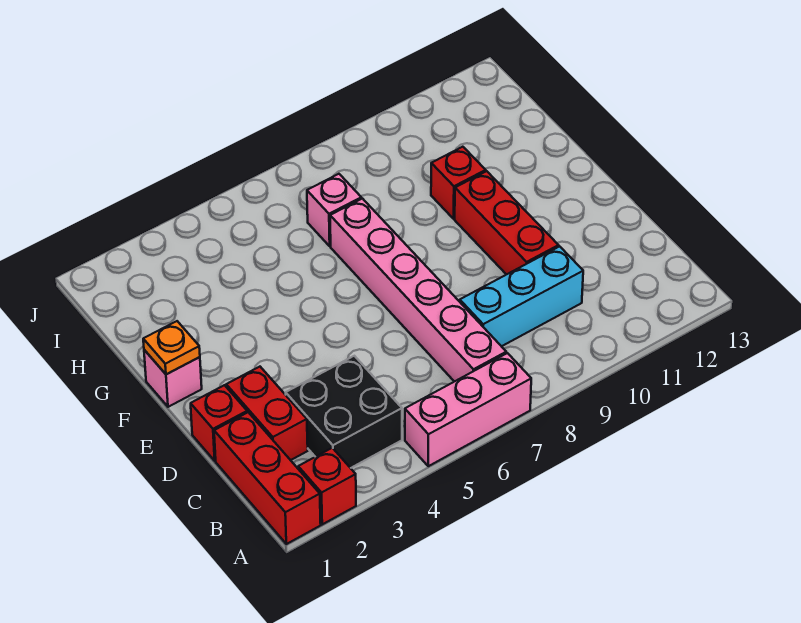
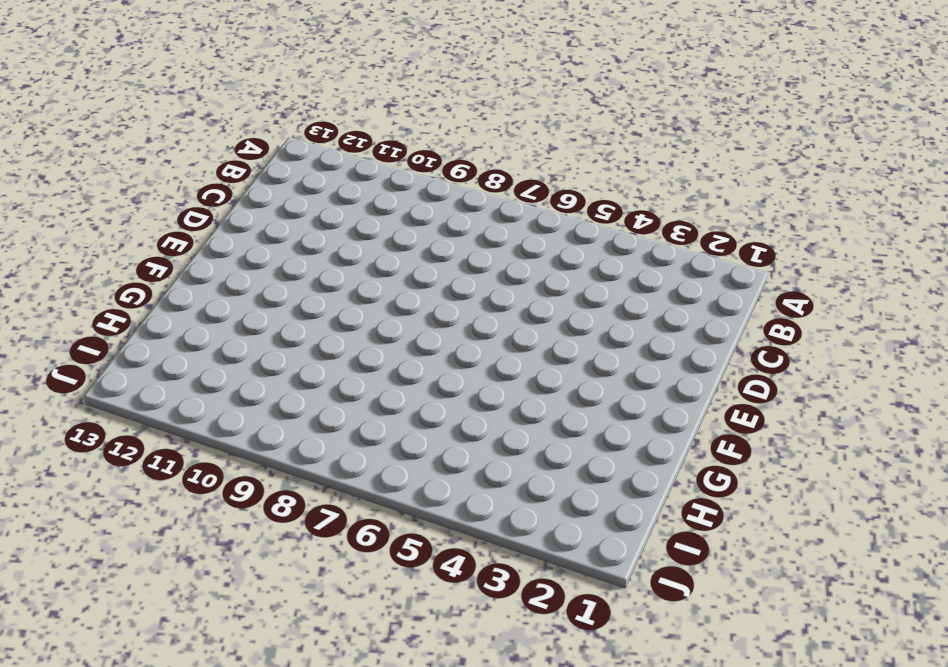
none -> red brick A1:C1 level 1
none -> red brick A2 level 1
none -> pink brick A5:A7 level 1

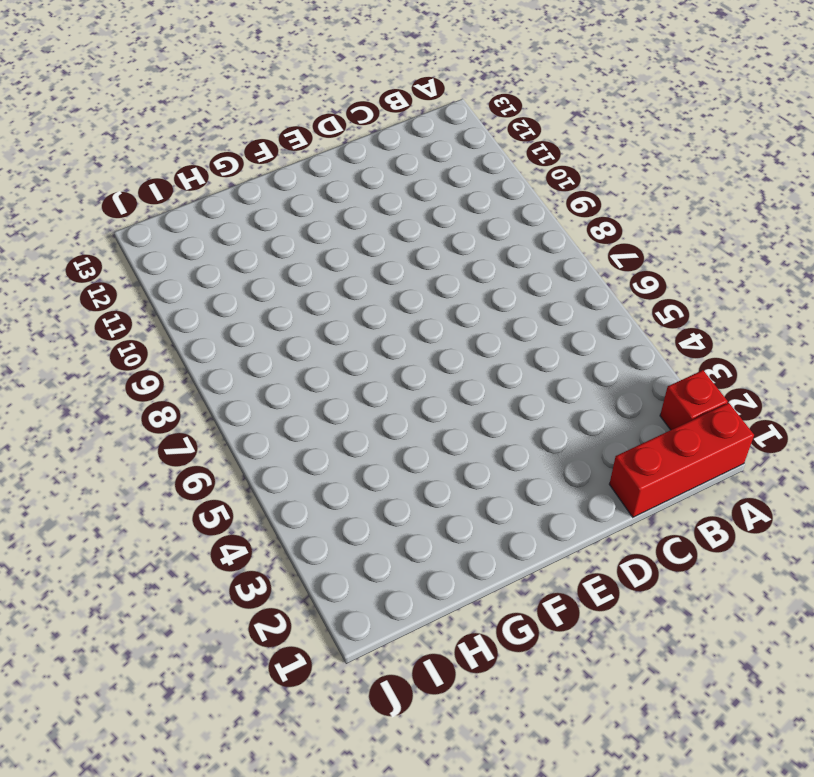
none -> pink brick A5:A7 level 1
none -> black brick B3:C4 level 1
none -> pink brick B7:G7 level 1

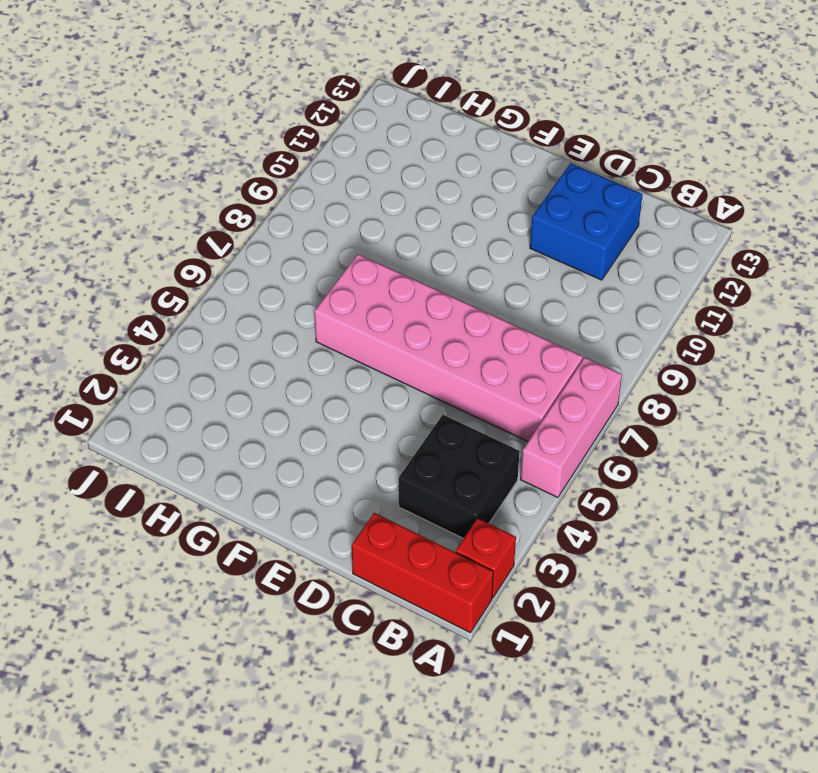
pink brick B6:G7 level 1 -> pink brick B7:G7 level 1
blue brick C11:D12 level 1 -> none
none -> red brick C2:D2 level 1
none -> cyan brick C8:C10 level 1
none -> red brick D1 level 1

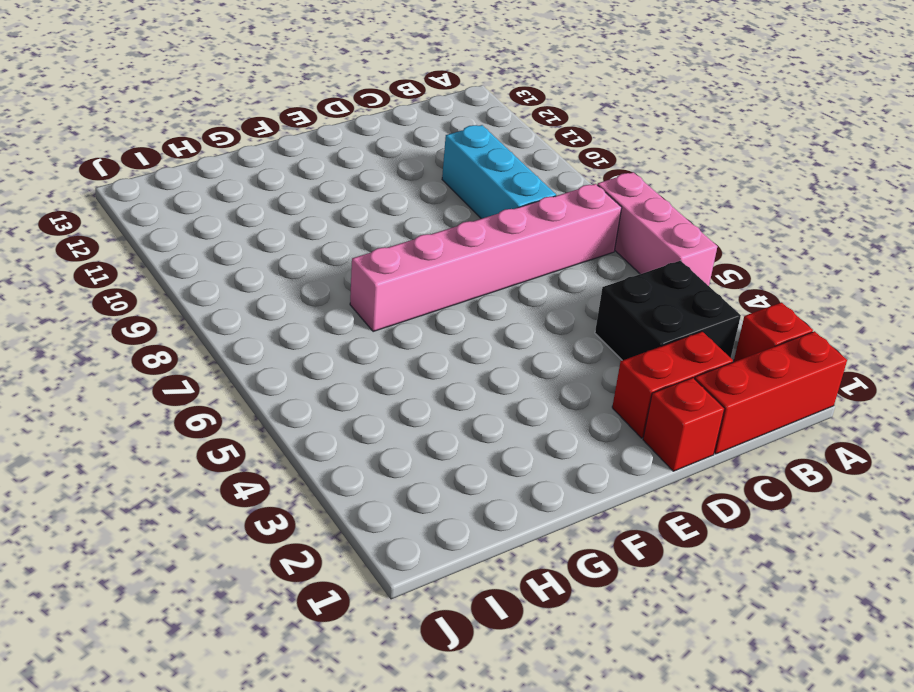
none -> red brick D10:F10 level 1
none -> pink brick F1 level 1
none -> red brick G10 level 1

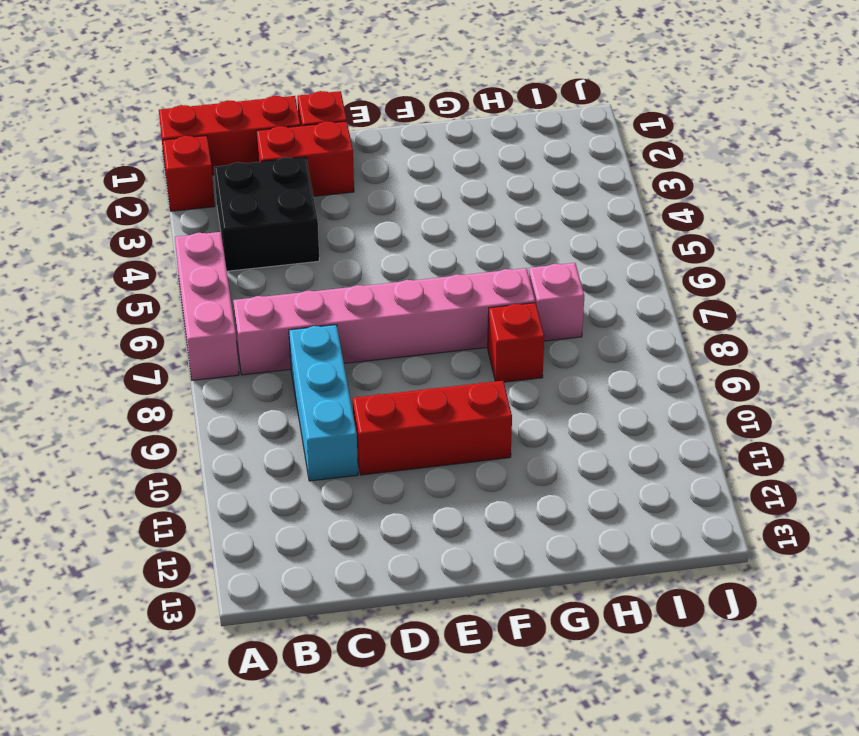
red brick G8 level 1 -> red brick G10 level 1
none -> pink brick F1 level 1
none -> orange plate F1 level 2

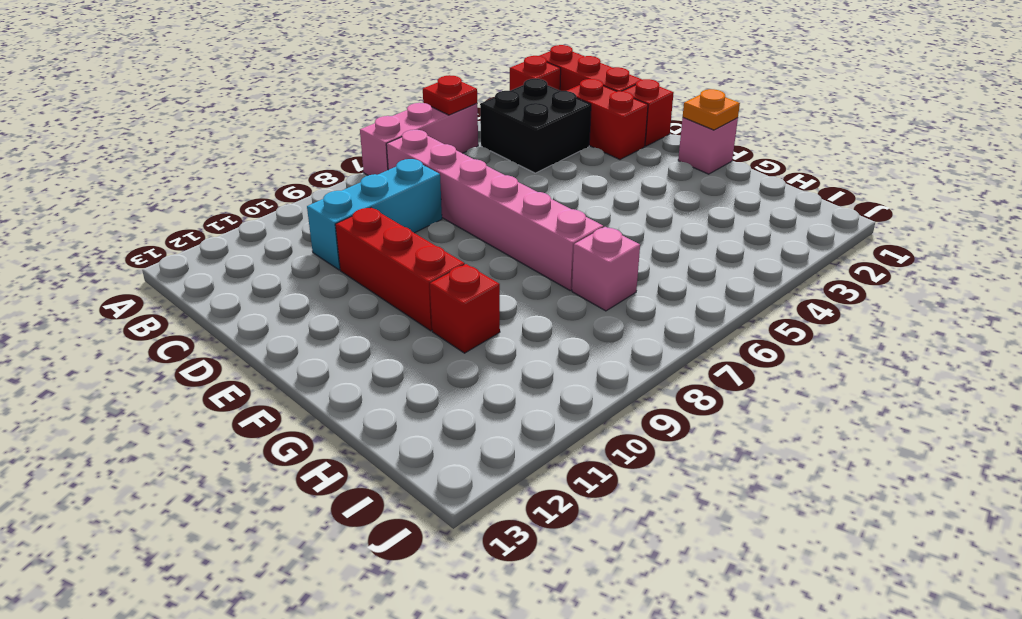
red plate A5 level 2 -> none

